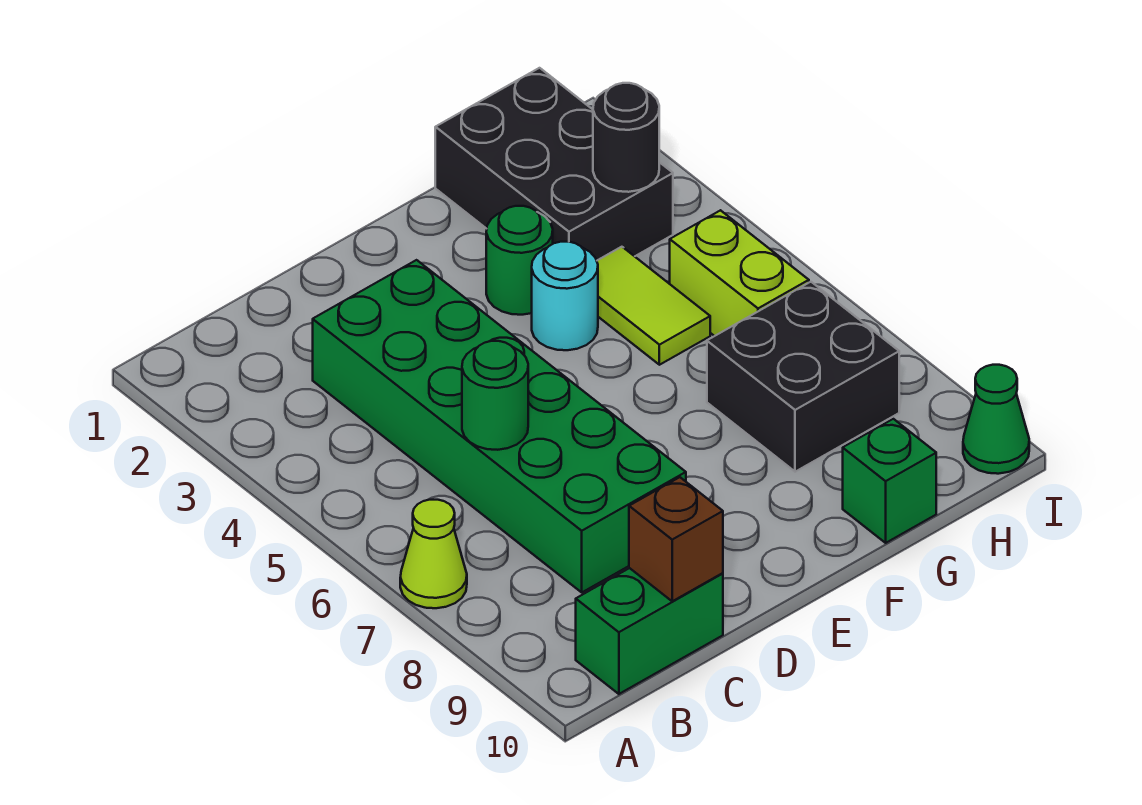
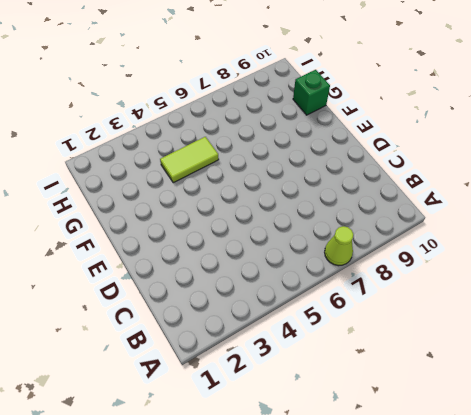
none -> green brick B10:C10 level 1
none -> green brick C3:D8 level 1
none -> green round brick F3 level 1

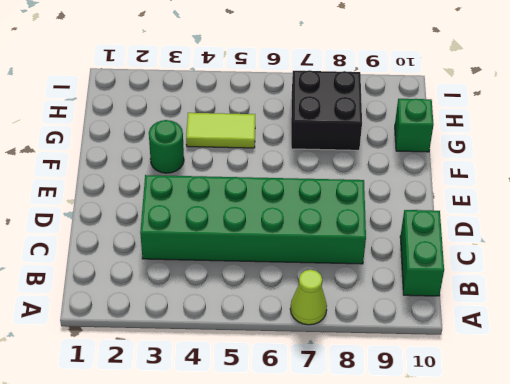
none -> cyan round brick F4 level 1
none -> black brick G1:H3 level 1
none -> lime brick H5:H6 level 1

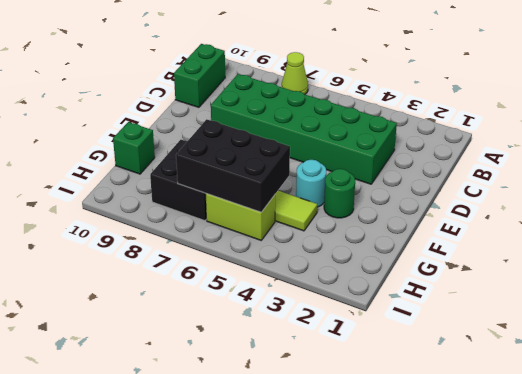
black brick G5:H7 level 2 -> black brick G1:H3 level 1
none -> green cone I10 level 1
none -> green round brick C6 level 2
none -> brown brick C10 level 2

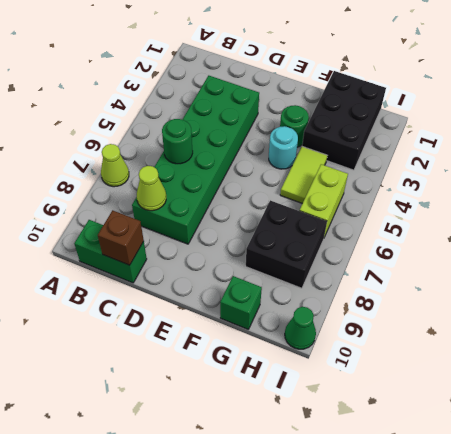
lime cone C8 level 2 -> none
none -> black round brick H3 level 2

